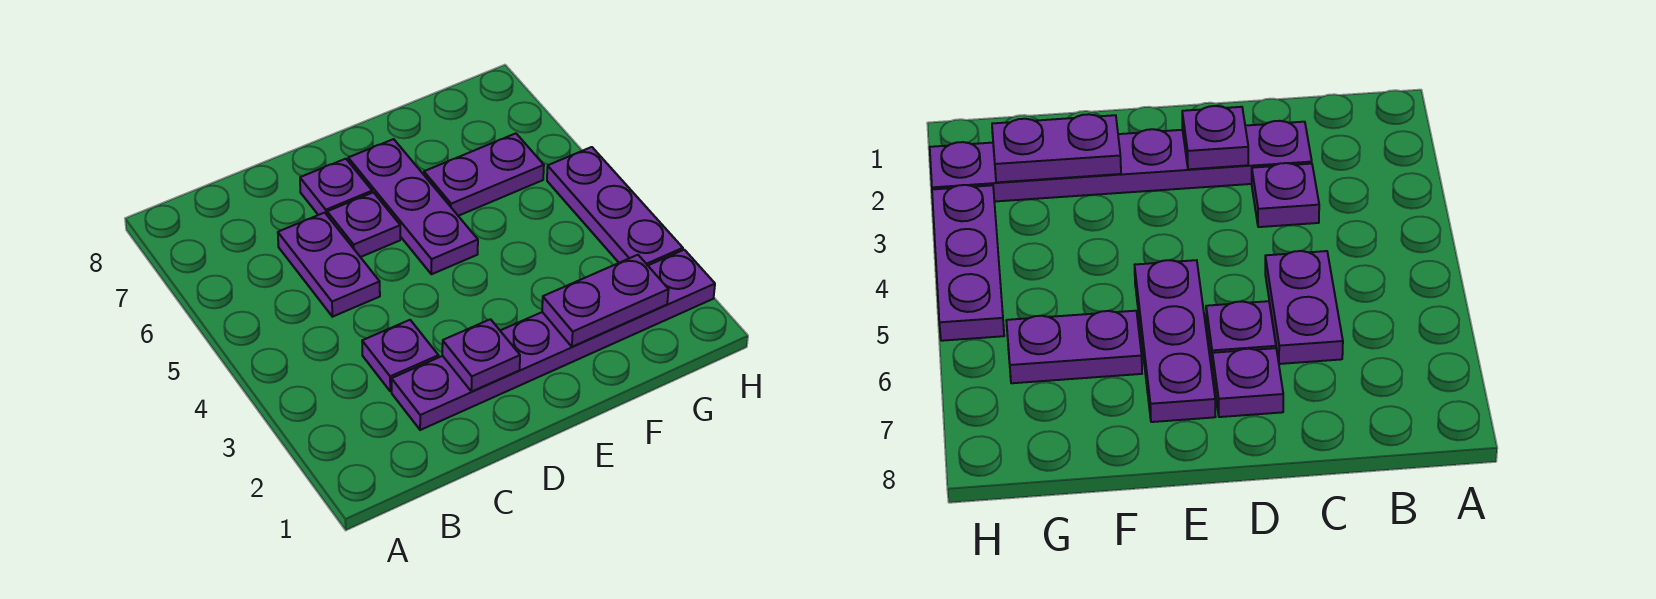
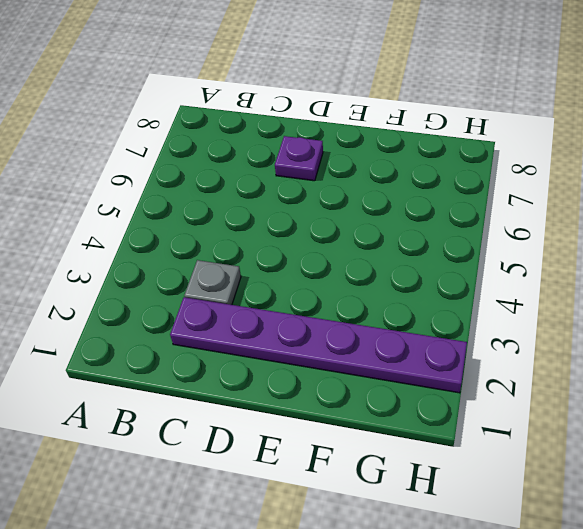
grey plate C3 level 1 -> purple plate C3 level 1
none -> purple plate C5:C6 level 1
none -> purple plate D6 level 1

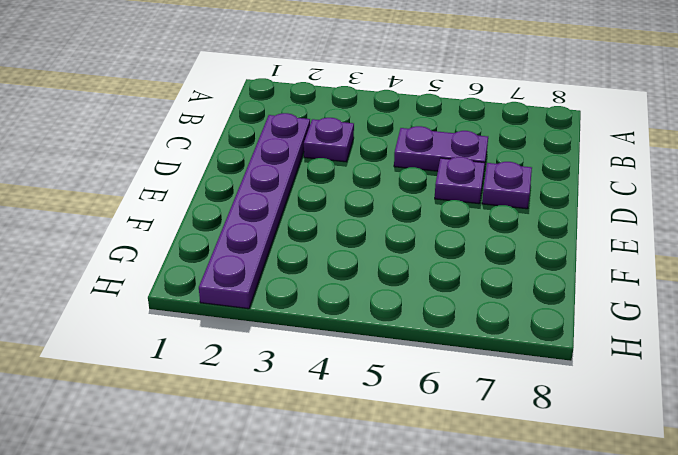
none -> purple plate E5:E7 level 1
none -> purple plate F6:G6 level 1

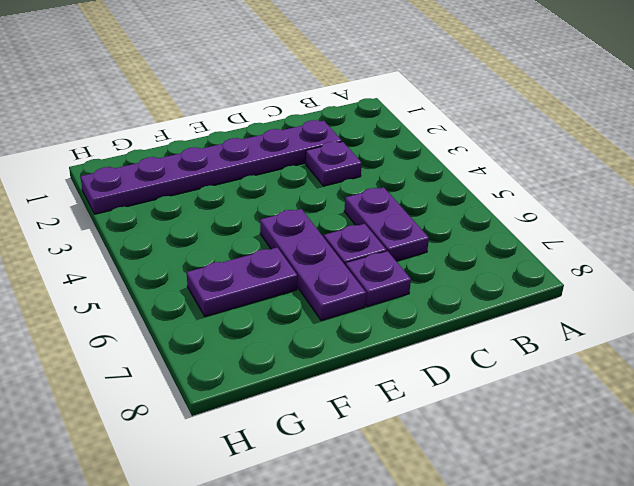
none -> purple plate H3:H5 level 1
none -> purple plate D2 level 2

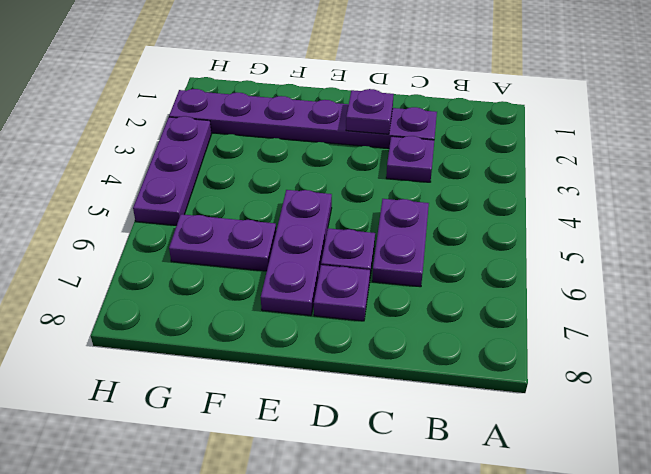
none -> purple plate F2:G2 level 2

